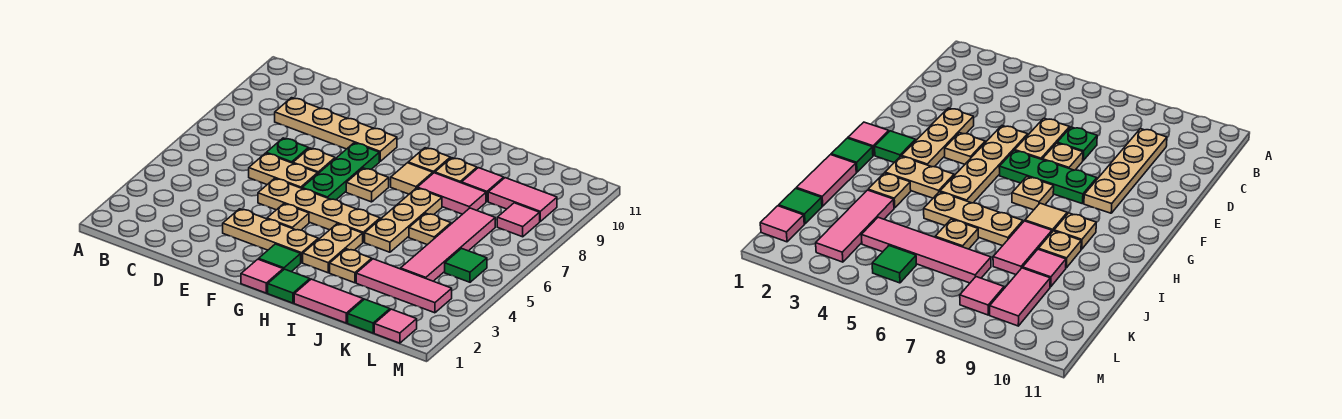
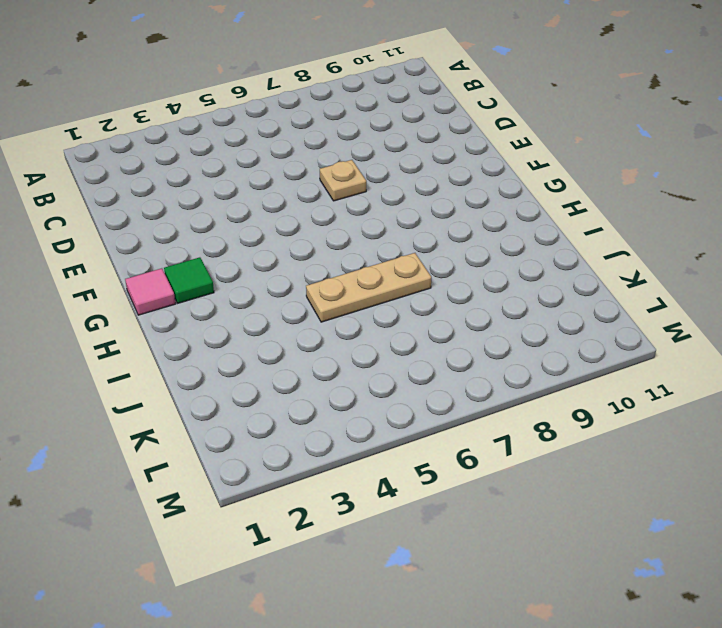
none -> tan plate C9:F9 level 1
none -> tan plate D6:E6 level 1
none -> green plate D7 level 1

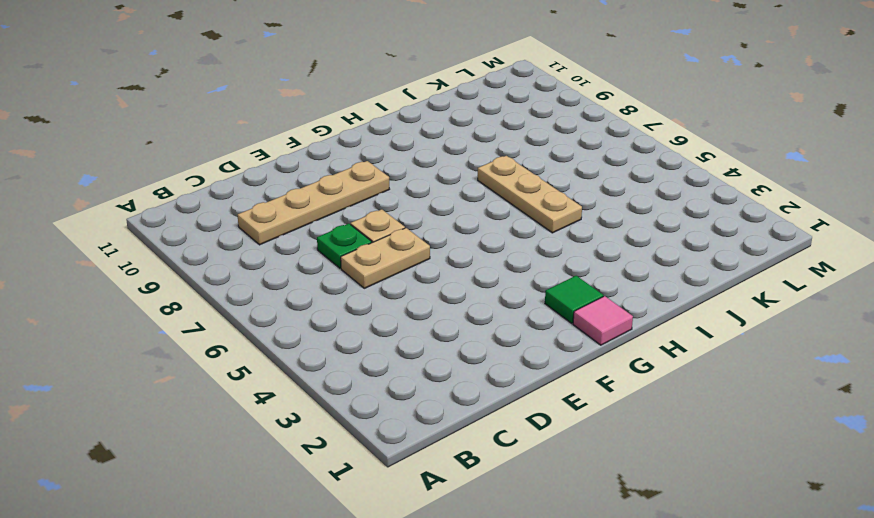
none -> tan plate E3:G3 level 1
none -> tan plate E5:H5 level 1
none -> tan plate F4 level 1

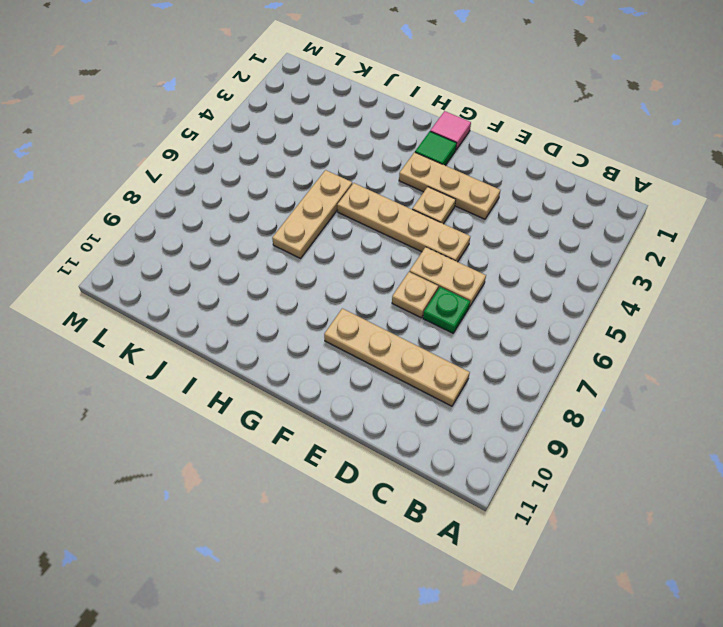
none -> green plate F6:F8 level 1
none -> tan plate G7 level 1
none -> green tile H1 level 1

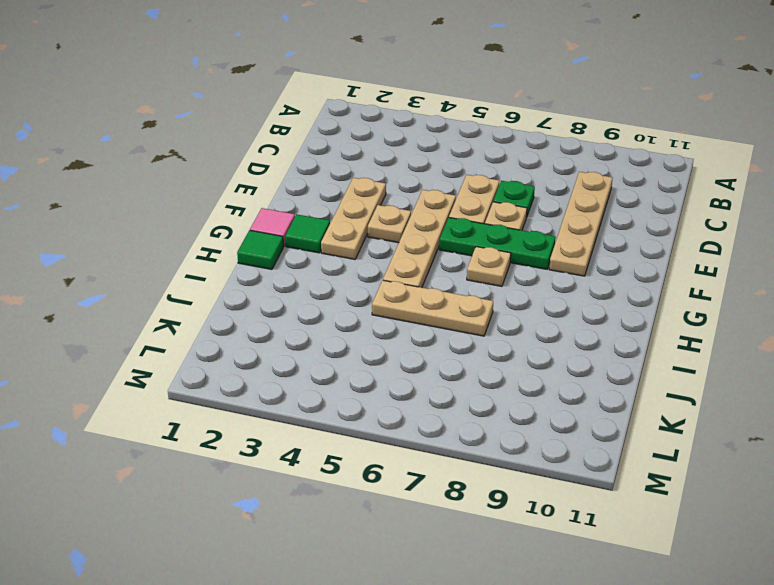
none -> tan plate H3:H4 level 1
none -> tan tile H8 level 1
none -> tan plate H9 level 1

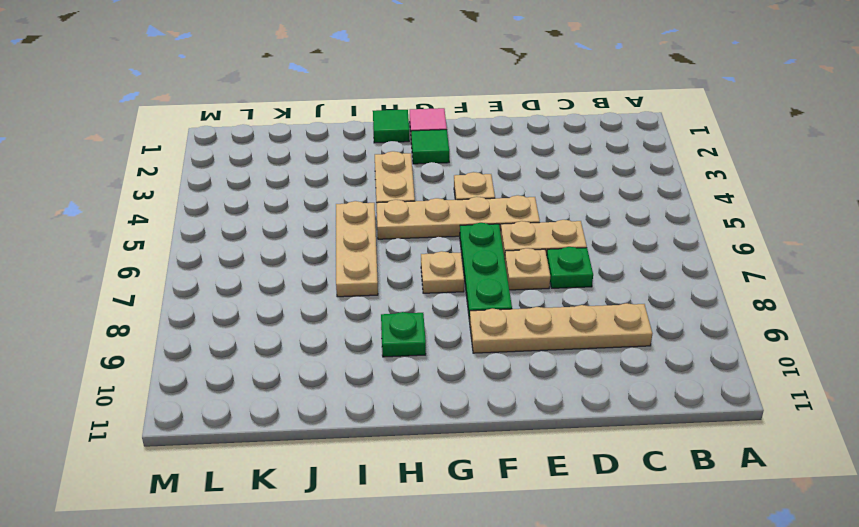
green plate H9 level 1 -> tan plate H9 level 1
none -> tan plate E3:G3 level 1
none -> tan tile H8 level 1
none -> pink tile I1:J1 level 1

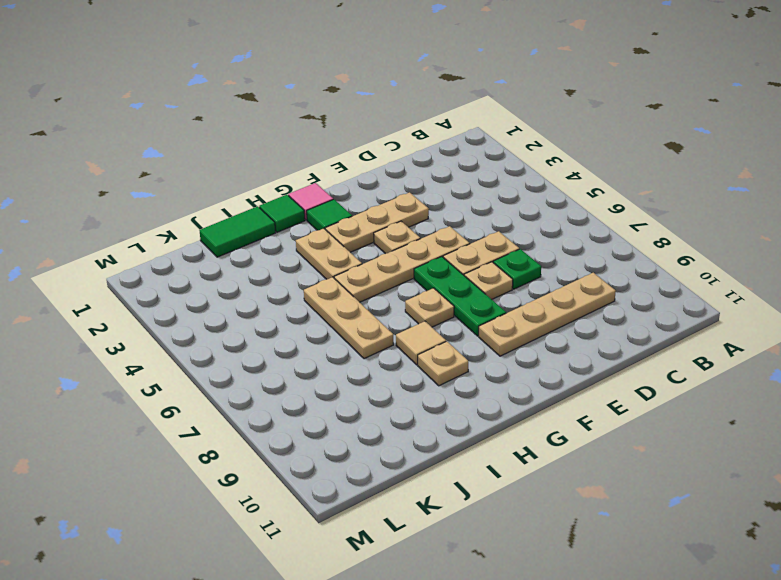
green tile I1:J1 level 1 -> pink tile I1:J1 level 1
none -> tan plate I3 level 1
none -> pink tile I8:J8 level 1
none -> tan plate I9 level 1

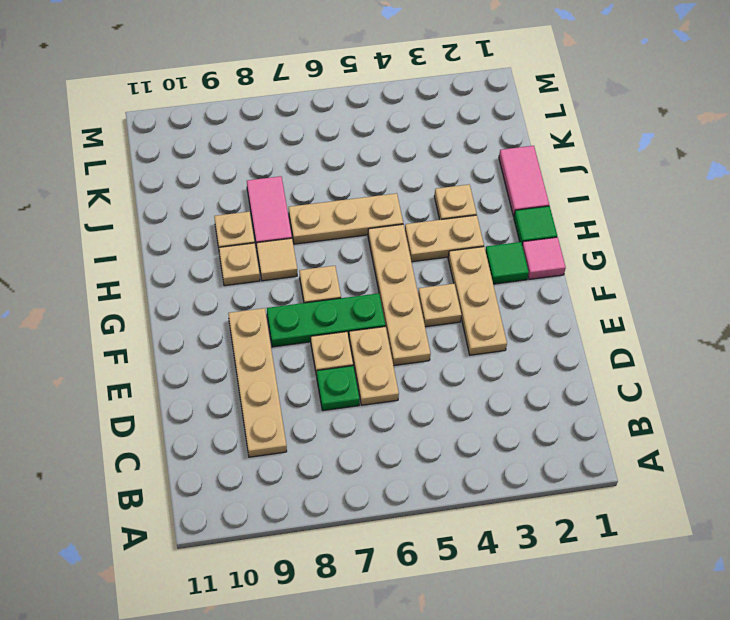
none -> pink tile J3:L3 level 1
none -> tan plate J6 level 1
none -> pink tile J9 level 1

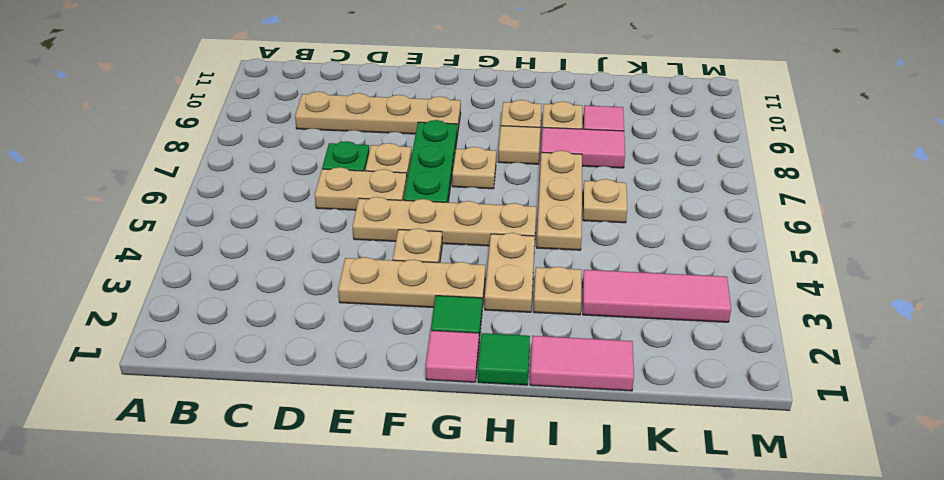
none -> green tile K1 level 1
none -> pink tile K4:K7 level 1
none -> pink tile K9:L9 level 1

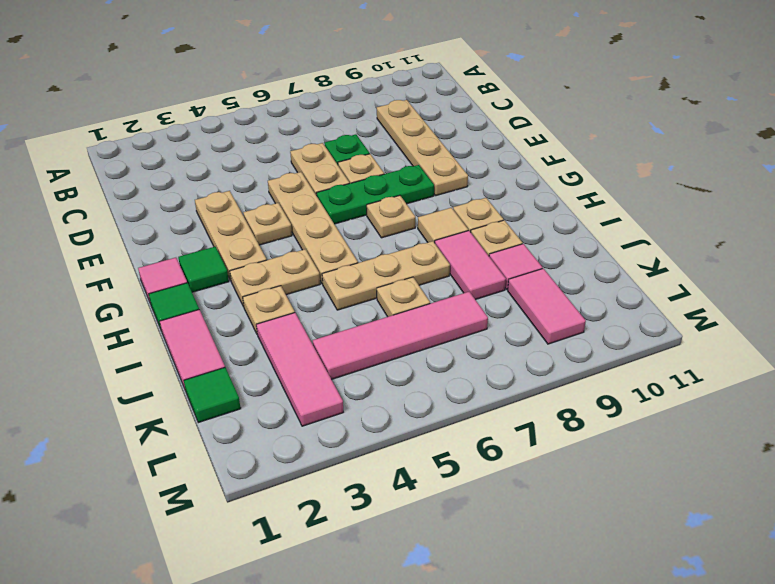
none -> pink tile L1 level 1
none -> green tile L5 level 1
none -> pink tile L8 level 1

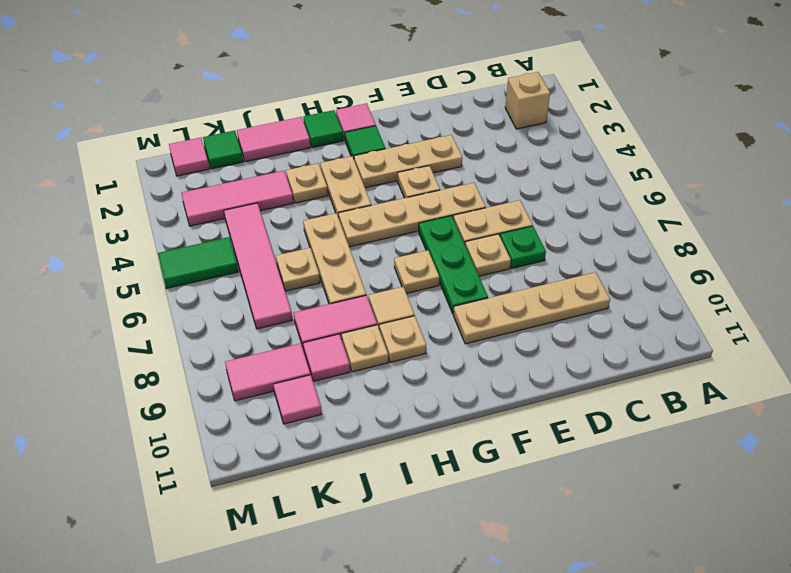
tan brick B2 level 1 -> none
pink tile K10 level 1 -> pink tile L8 level 1
green tile L5:M5 level 1 -> green tile L5 level 1

